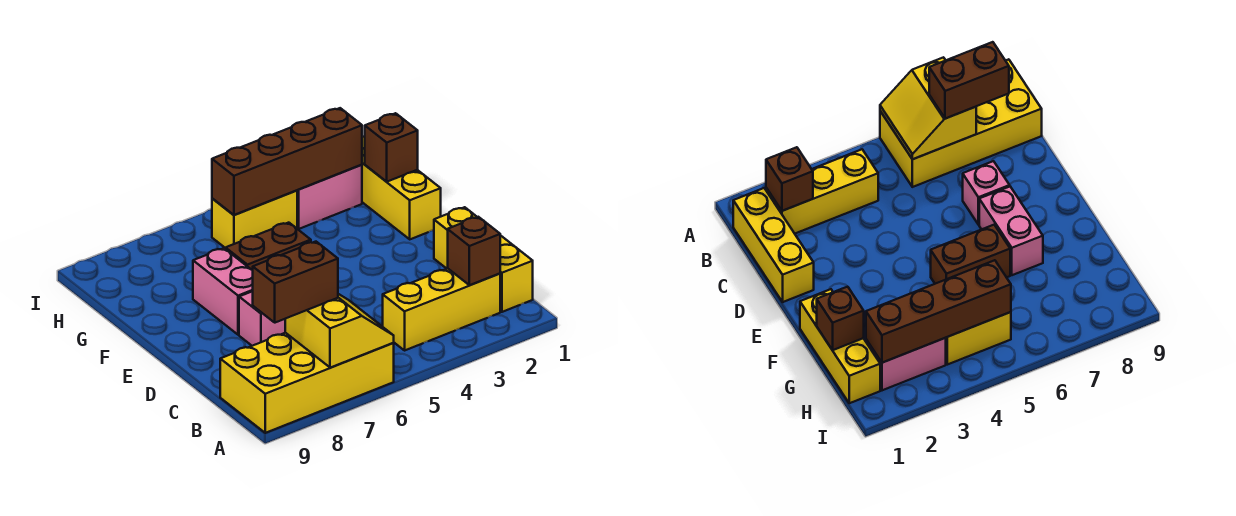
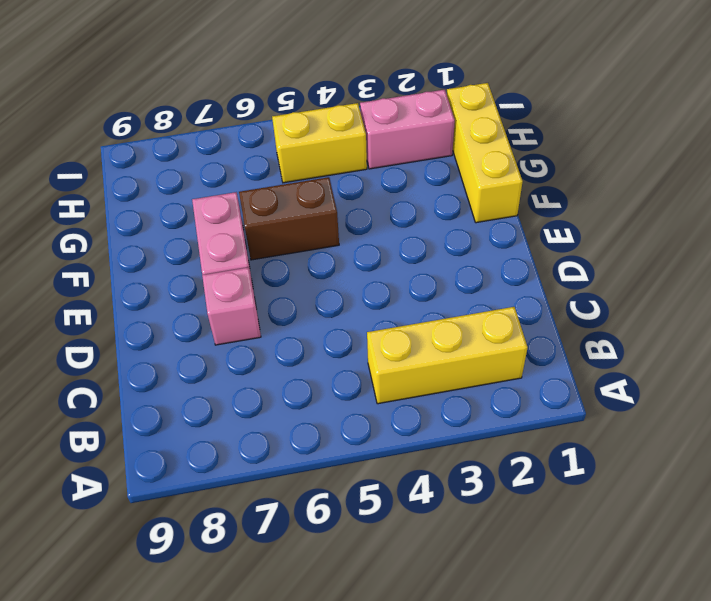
none -> yellow brick A6:B9 level 1
none -> yellow brick B1:D1 level 1
none -> yellow slope A6:B7 level 2 top 7

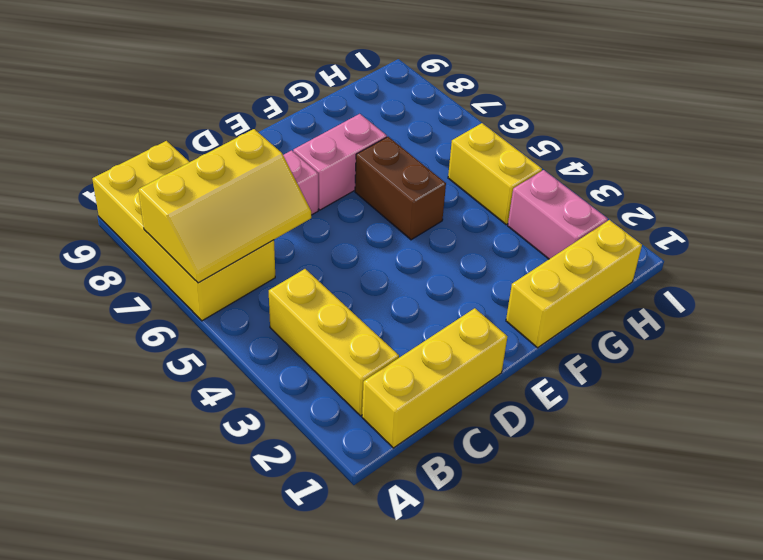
yellow slope A6:C7 level 2 top 7 -> yellow slope A6:B7 level 2 top 7
none -> brown brick B2 level 2
none -> brown brick G1 level 2
none -> brown brick H2:H5 level 2

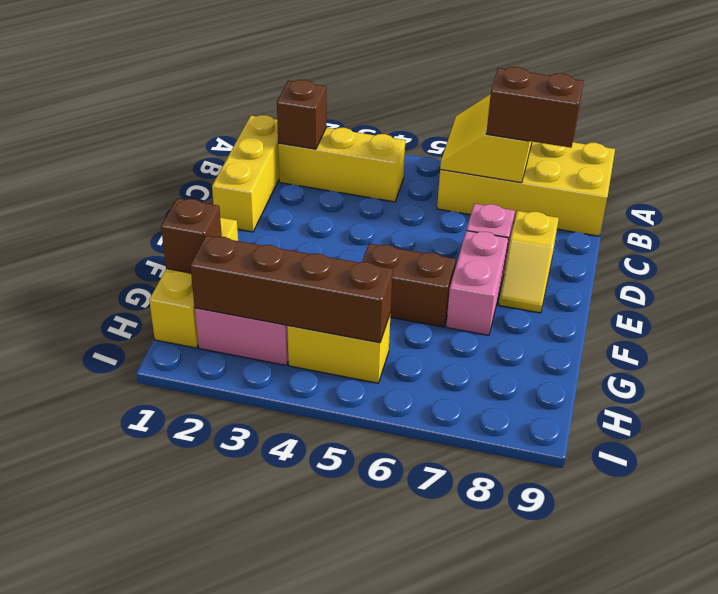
yellow slope D8:E8 level 1 top D -> none

